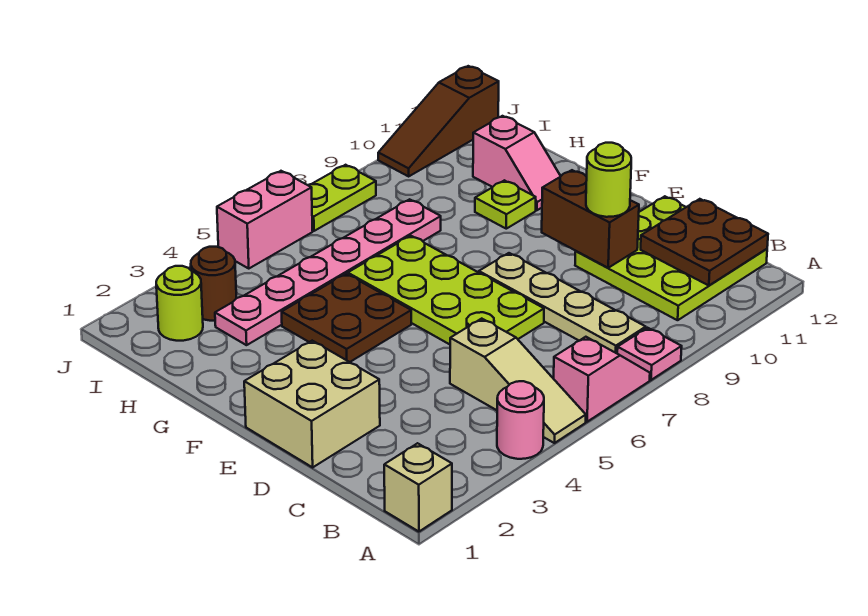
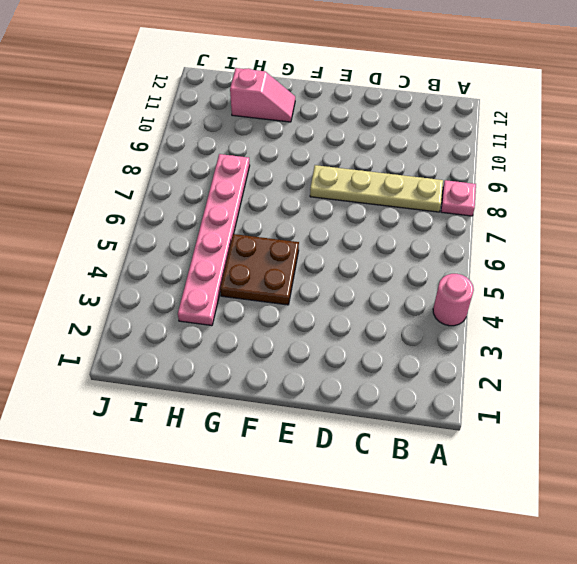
none -> tan brick A1 level 1
none -> tan slope A5:C5 level 1 top C
none -> pink slope A6:A7 level 1 top 6

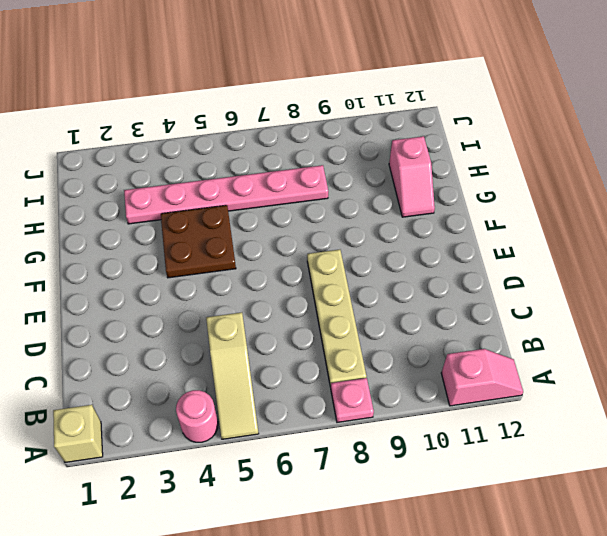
pink slope A11:A12 level 1 top 11 -> pink slope A6:A7 level 1 top 6
none -> lime plate B10:D12 level 1
none -> tan brick D1:E2 level 1
none -> lime plate D6:G7 level 1

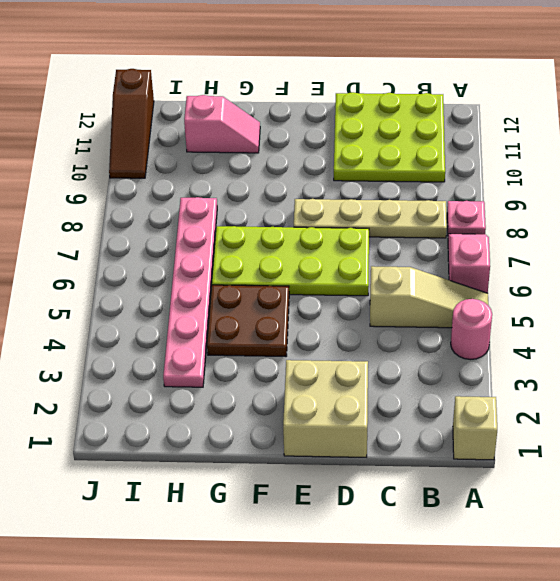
none -> lime plate G10 level 1
none -> lime round brick I2 level 1
none -> brown round brick I3 level 1

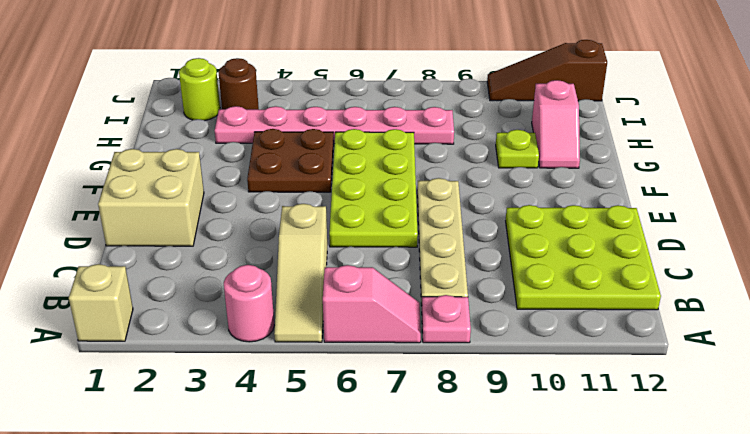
none -> pink brick J5:J6 level 1
none -> lime plate J7:J8 level 1
none -> brown plate B11:C12 level 2

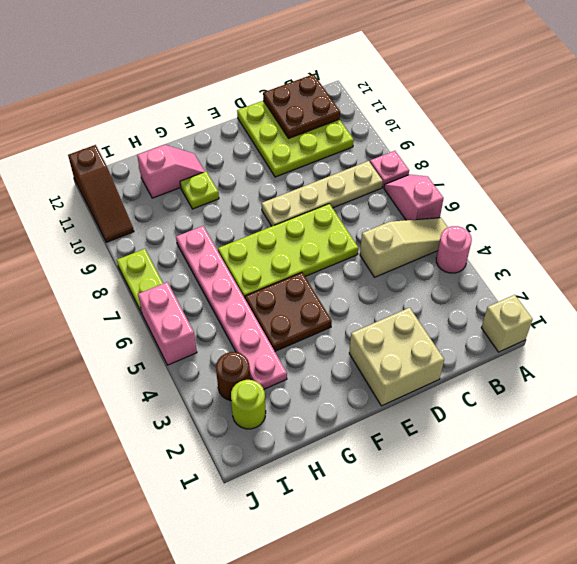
none -> brown brick D10:E10 level 2
none -> lime round brick D10 level 3

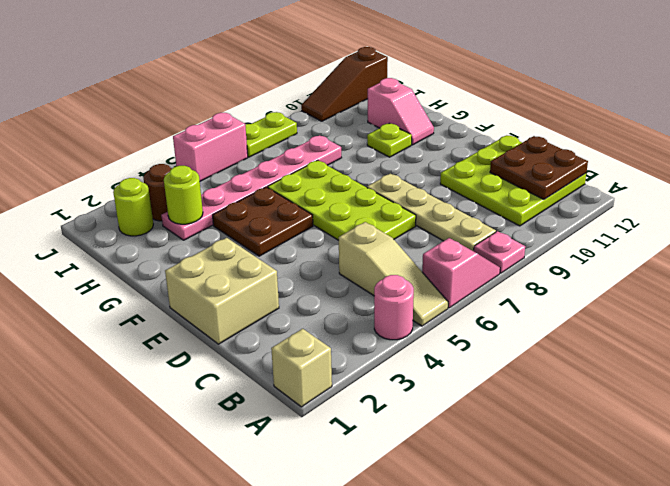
lime round brick H3 level 2 -> lime round brick D10 level 3
none -> brown brick D10:E10 level 2

